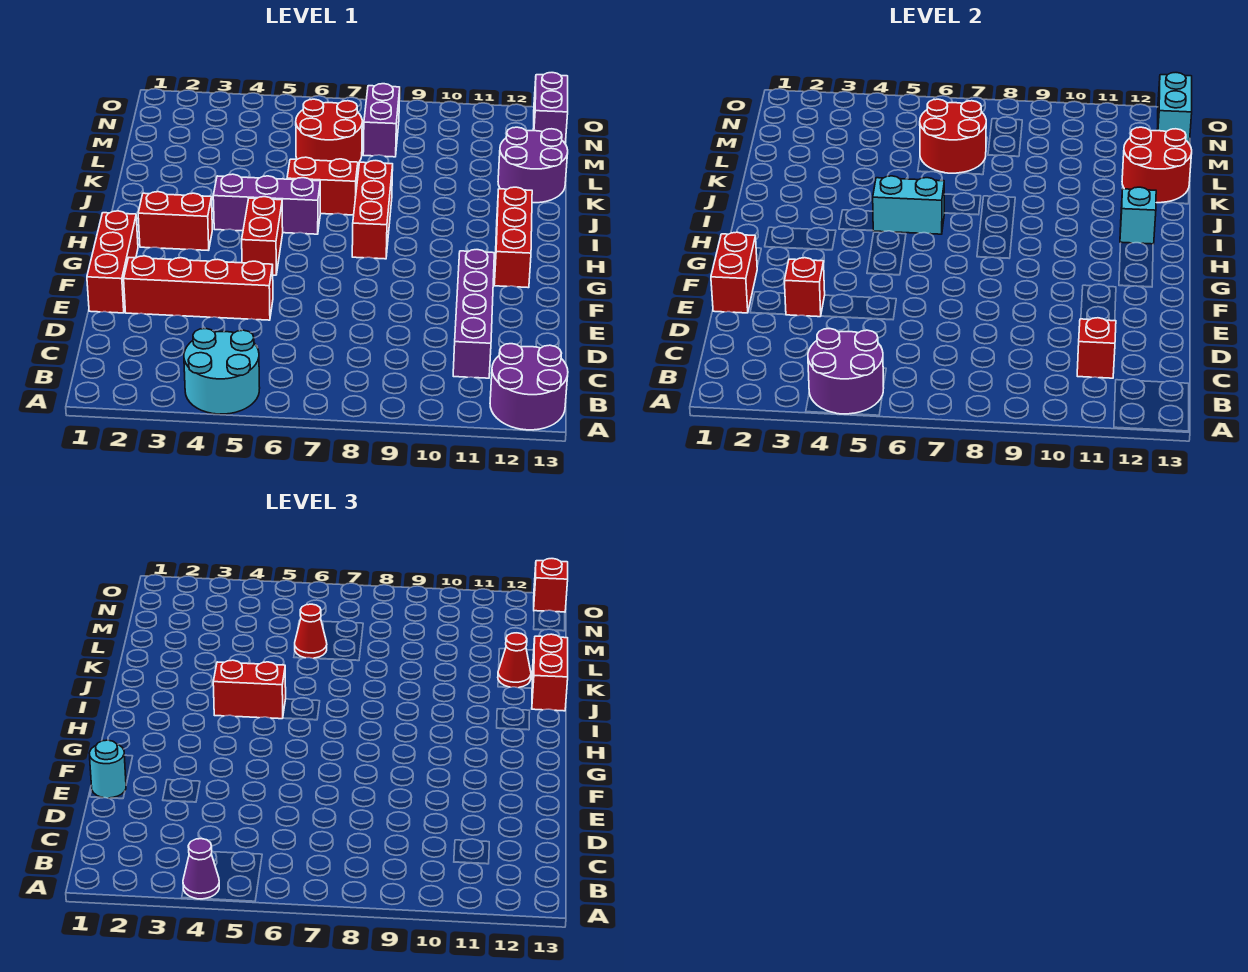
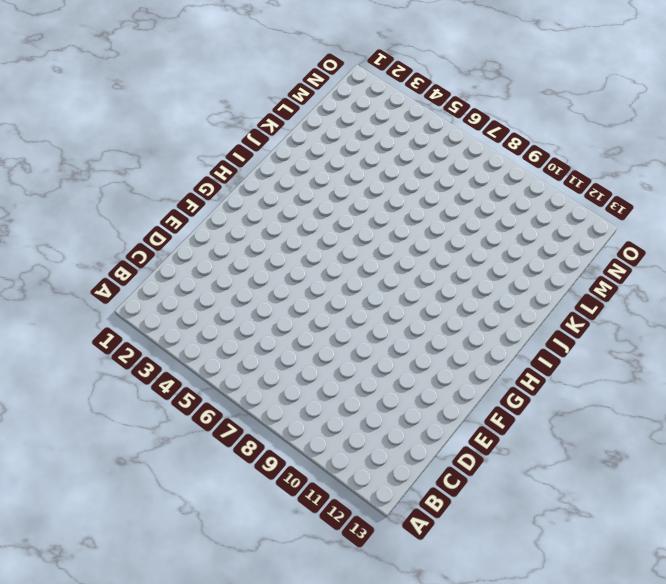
none -> cyan round brick A4:B5 level 1
none -> purple round brick A12:B13 level 1
none -> purple brick C11:F11 level 1
none -> red brick E1:G1 level 1

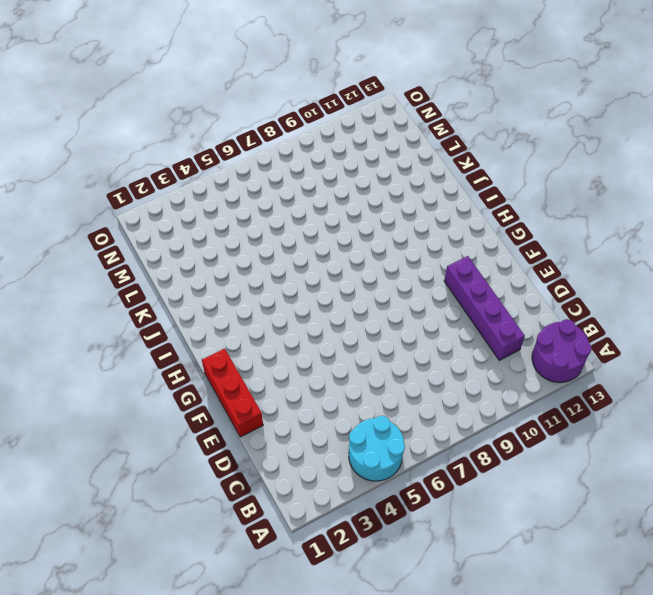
none -> red brick E2:E5 level 1
none -> red brick G5:H5 level 1
none -> red brick G12:I12 level 1
none -> red brick H2:H3 level 1

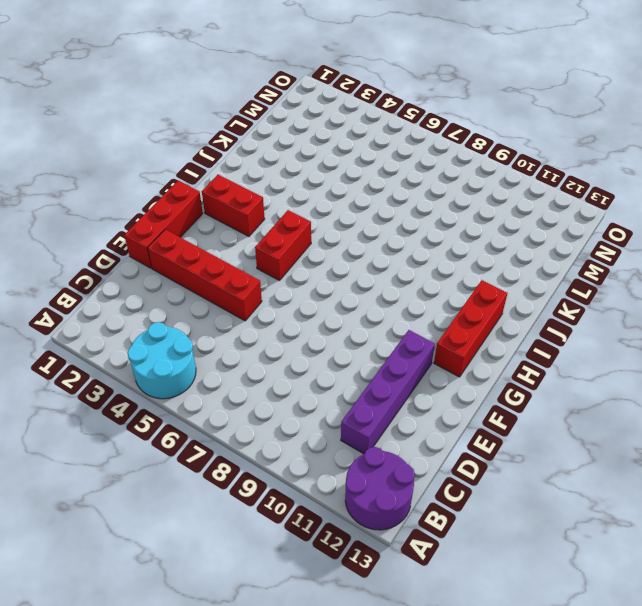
none -> red brick H8:J8 level 1
none -> purple brick I4:I6 level 1
none -> red brick J6:J7 level 1
none -> purple round brick K12:L13 level 1

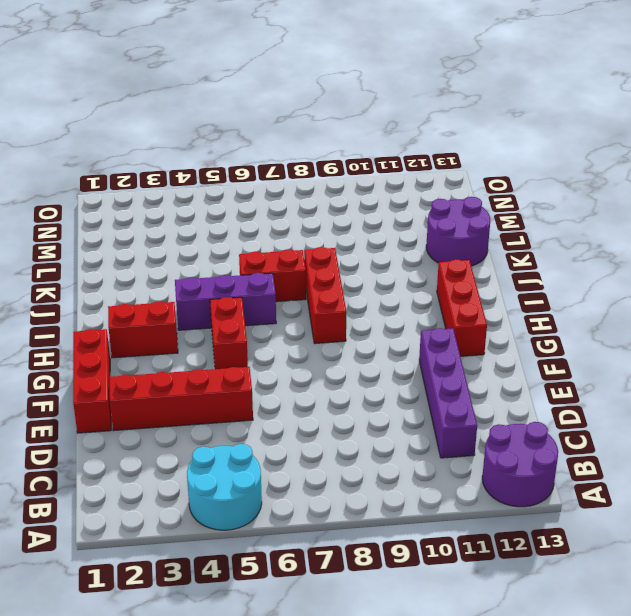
none -> red round brick L6:M7 level 1
none -> purple brick M8:N8 level 1
none -> purple brick N13:O13 level 1
none -> purple round brick A4:B5 level 2

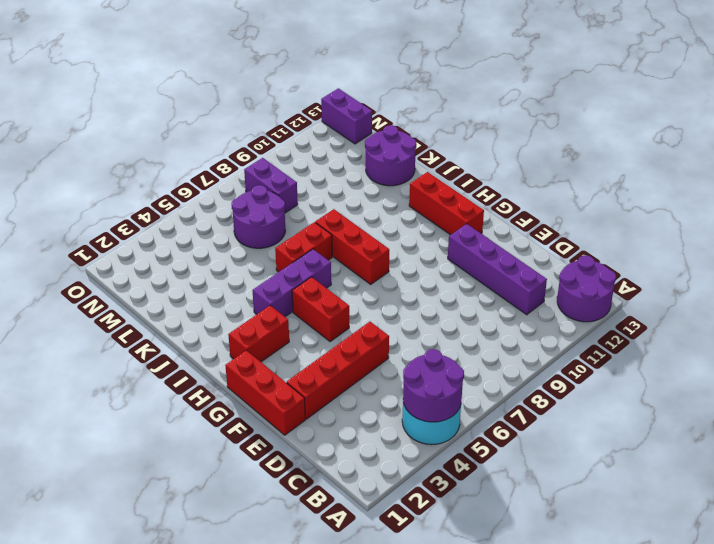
purple round brick L6:M7 level 1 -> red round brick L6:M7 level 1
none -> red brick C11 level 2
none -> red brick E1:F1 level 2
none -> red brick E3 level 2
none -> cyan brick I5:I6 level 2

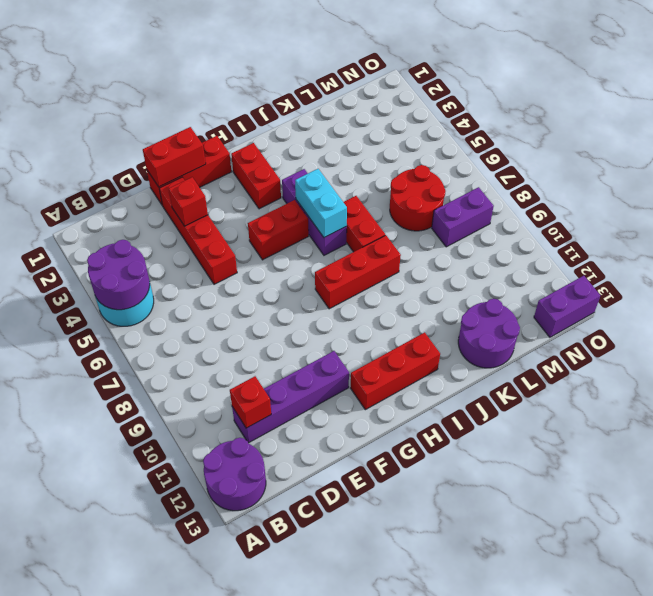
none -> cyan brick I12 level 2
none -> red round brick K12:L13 level 2
none -> red round brick L6:M7 level 2
none -> cyan brick N13:O13 level 2

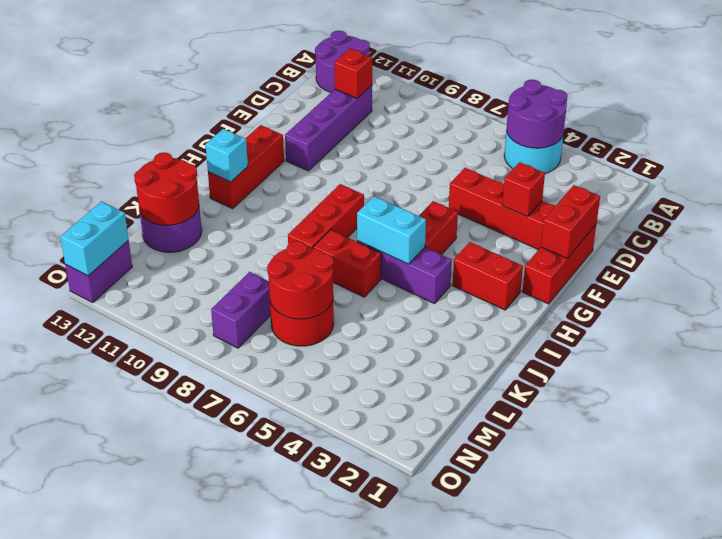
none -> purple cone A4 level 3
none -> cyan round brick E1 level 3
none -> red brick I4:I5 level 3
none -> red brick J13:K13 level 3

